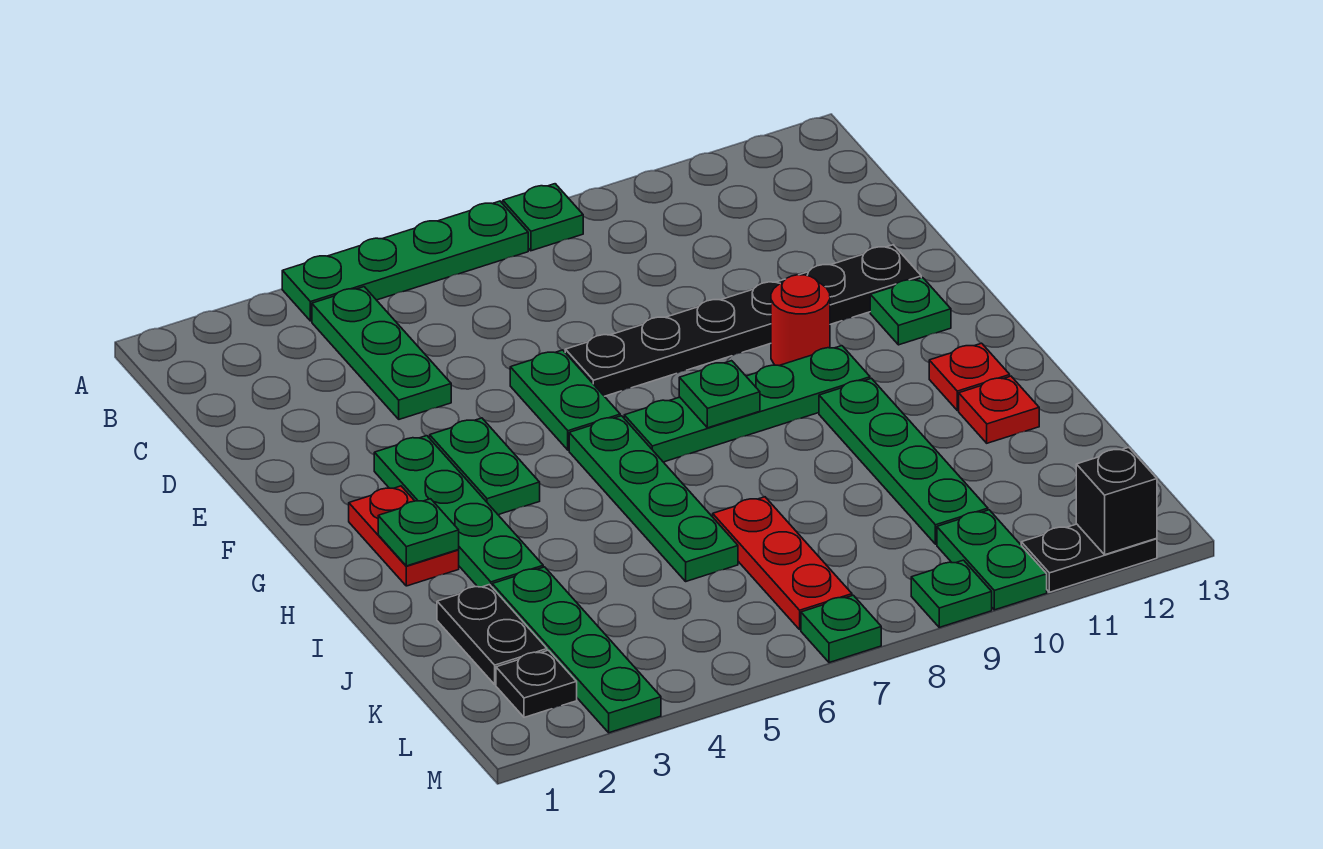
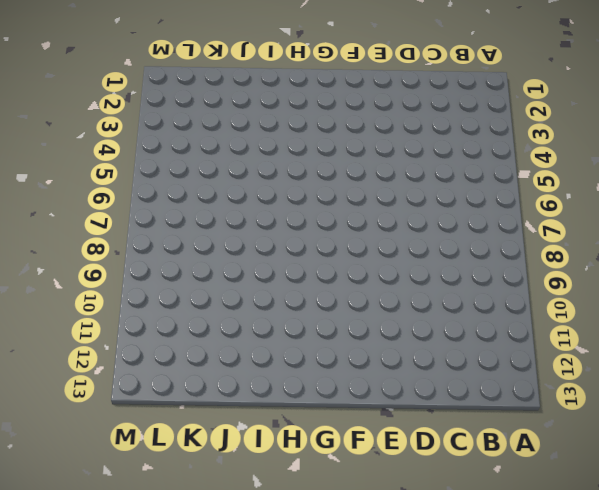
none -> green plate A4:A7 level 1
none -> green plate A8 level 1
none -> green plate B4:D4 level 1

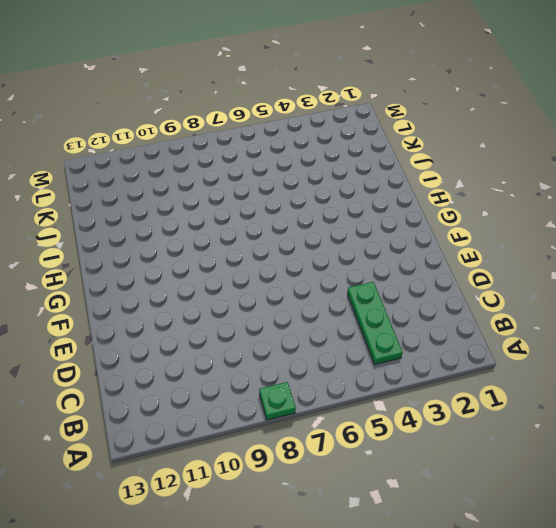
none -> green plate A4:A7 level 1
none -> green plate E6:F6 level 1
none -> black plate E7:E12 level 1

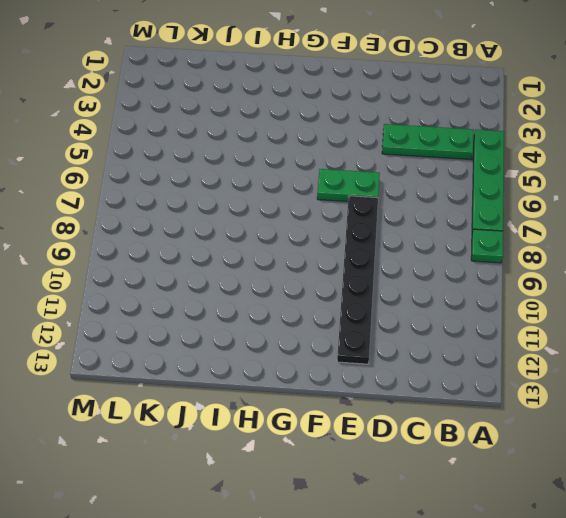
none -> green plate F3:I3 level 1
none -> green plate F4:G4 level 1
none -> red round brick F10 level 1

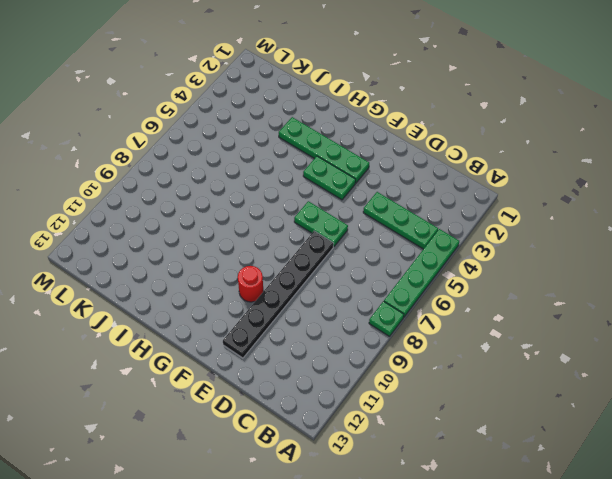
none -> green plate F12 level 1
none -> red plate G2:H2 level 1
none -> green plate G6:J6 level 1

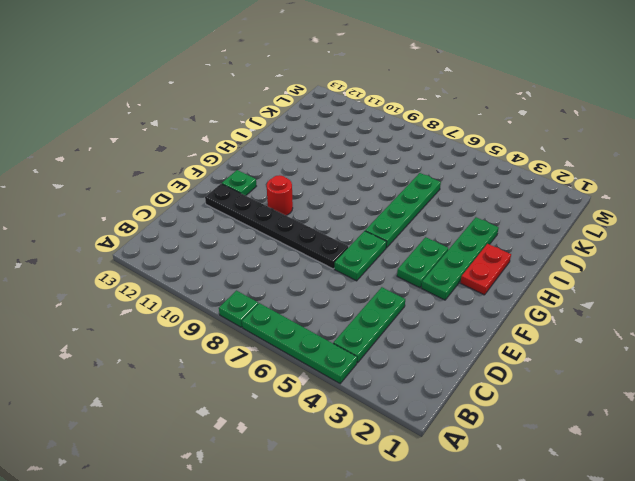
none -> green plate G7:G10 level 1
none -> green plate H10:K10 level 1
none -> red plate H12 level 1

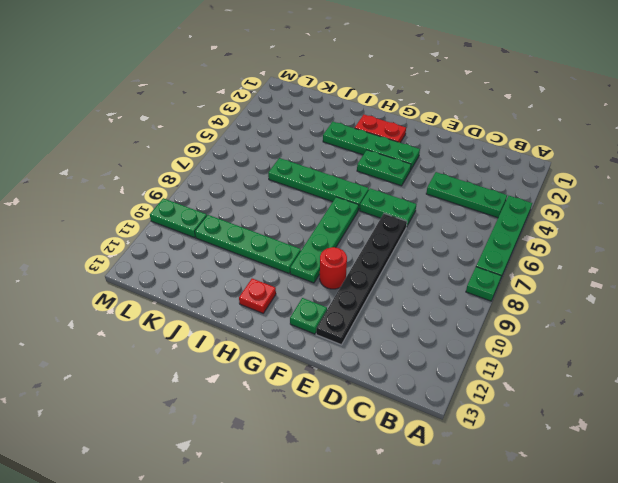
none -> red plate I12 level 1
none -> black plate J2:K2 level 1
none -> green plate J3:M3 level 1

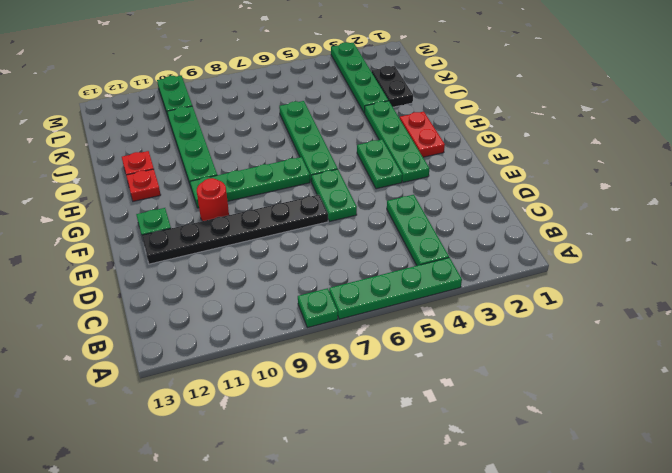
none -> red plate J7:L7 level 1
none -> black plate L2 level 1
none -> green plate M7 level 1

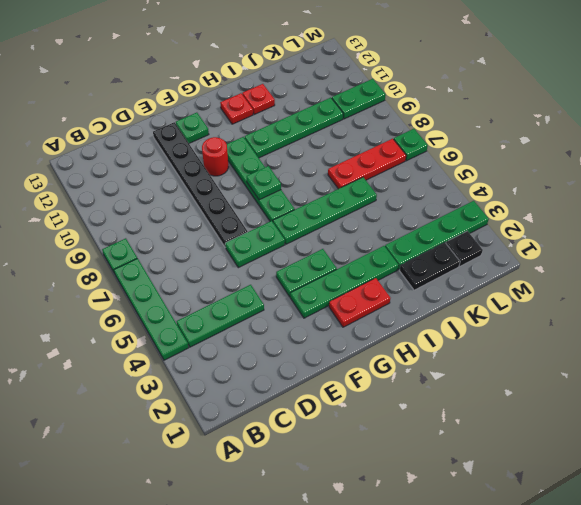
none -> green plate M9 level 1
none -> black plate M11:M12 level 1
none -> green plate H2 level 2

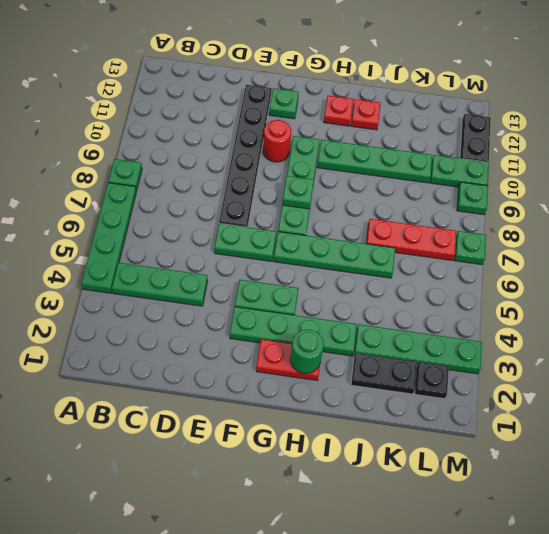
green round brick H2 level 2 -> green plate H2 level 2
none -> black brick M12 level 2

